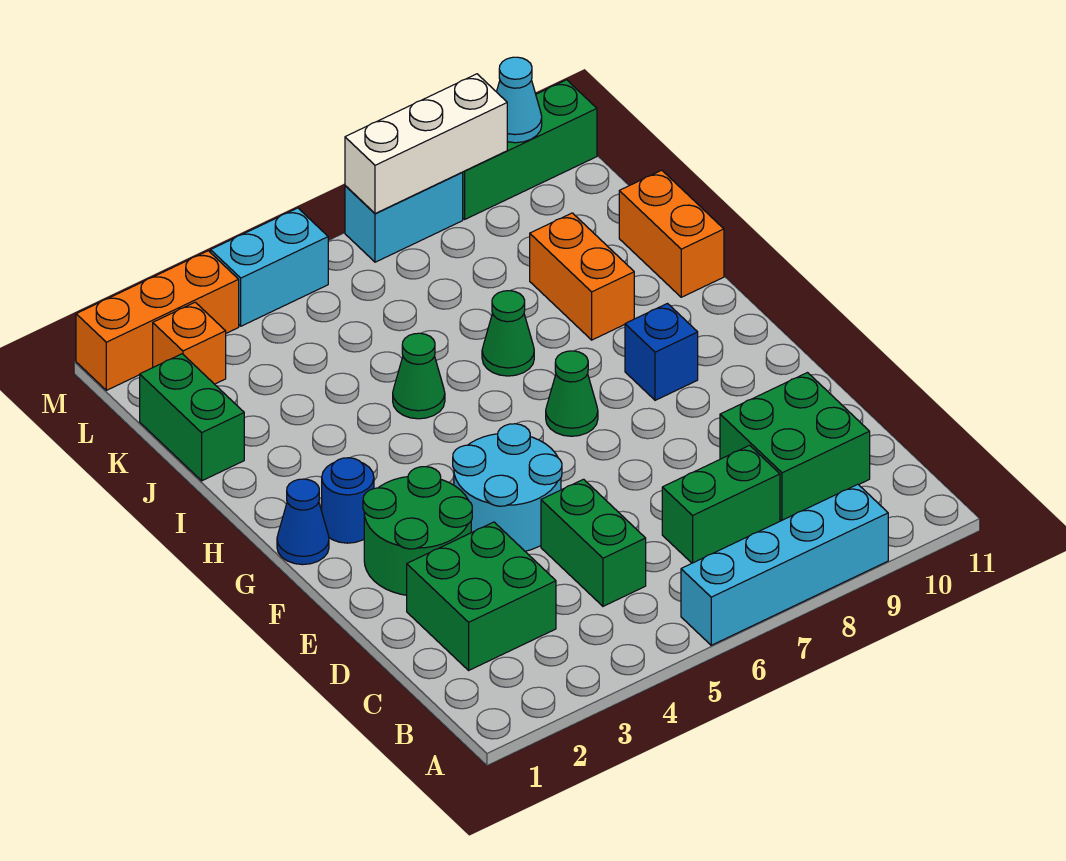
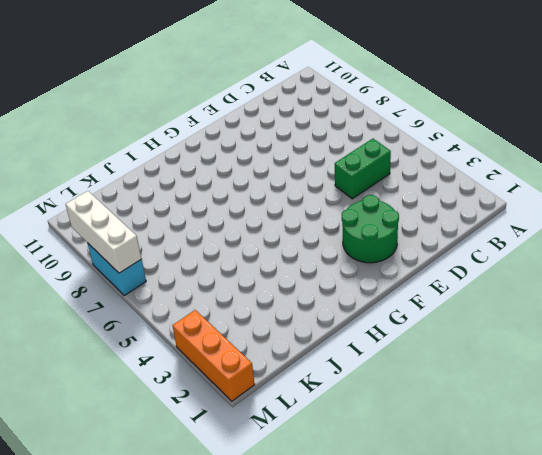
none -> cyan brick A6:A9 level 1
none -> green brick C2:D3 level 1
none -> green brick C7:C8 level 1

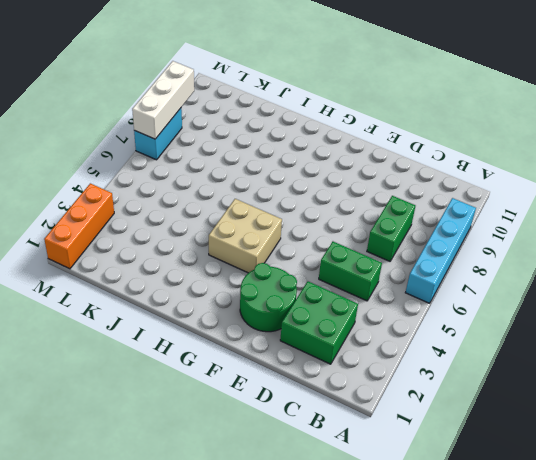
tan brick G4:H5 level 1 -> none
none -> green brick C9:D10 level 1
none -> cyan round brick E4:F5 level 1
none -> blue cone G1 level 1

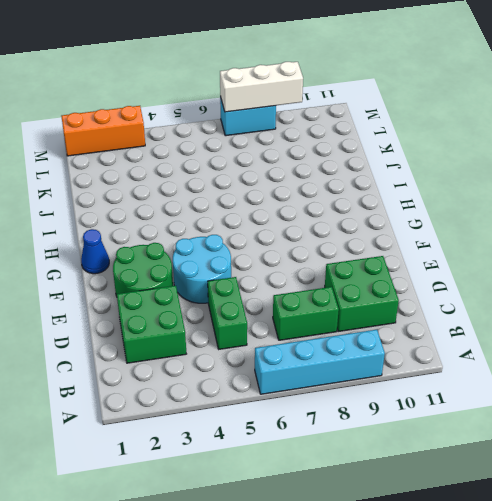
none -> blue round brick G2 level 1
none -> green cone G7 level 1
none -> blue brick G9 level 1

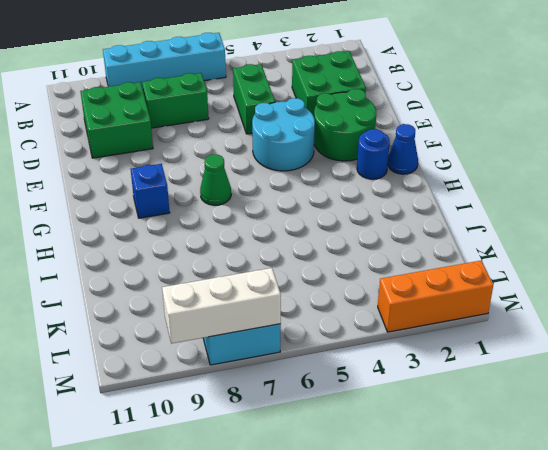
none -> green cone I5 level 1
none -> green cone I7 level 1
none -> orange brick I9:J9 level 1

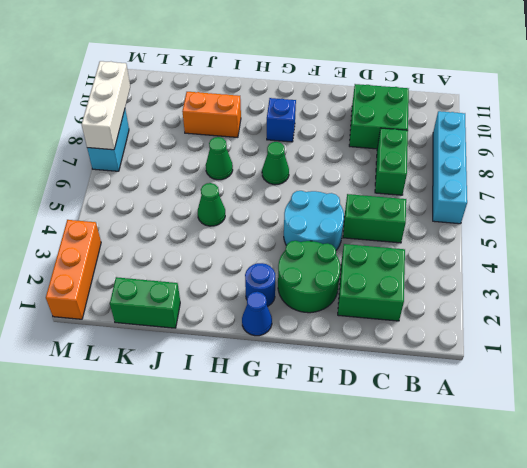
none -> orange brick I11:J11 level 1
none -> orange brick L2 level 1
none -> cyan brick M4:M5 level 1

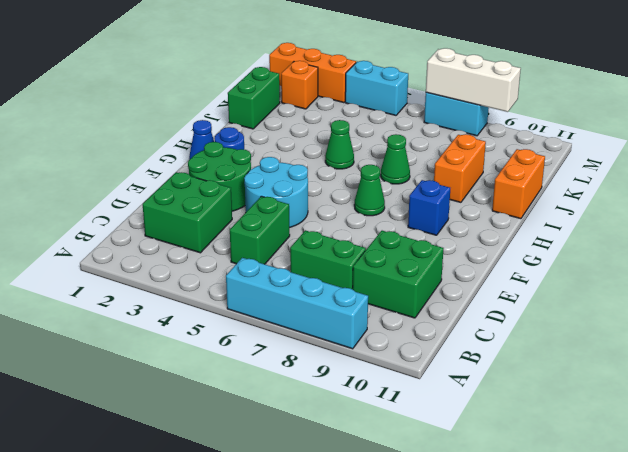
none -> green brick M9:M11 level 1
none -> cyan cone M10 level 2

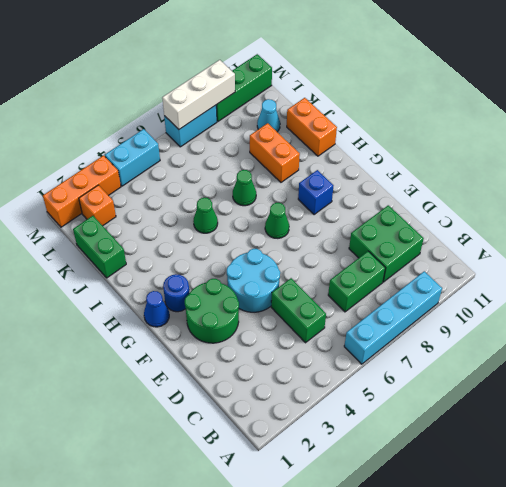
cyan cone K10 level 1 -> cyan cone M10 level 2
none -> green brick C2:D3 level 1

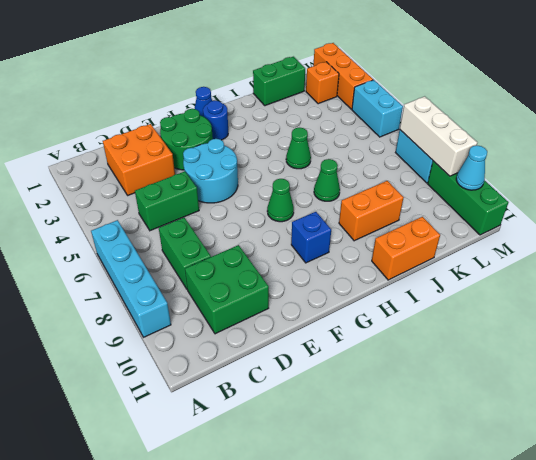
orange brick C2:D3 level 1 -> green brick C2:D3 level 1

